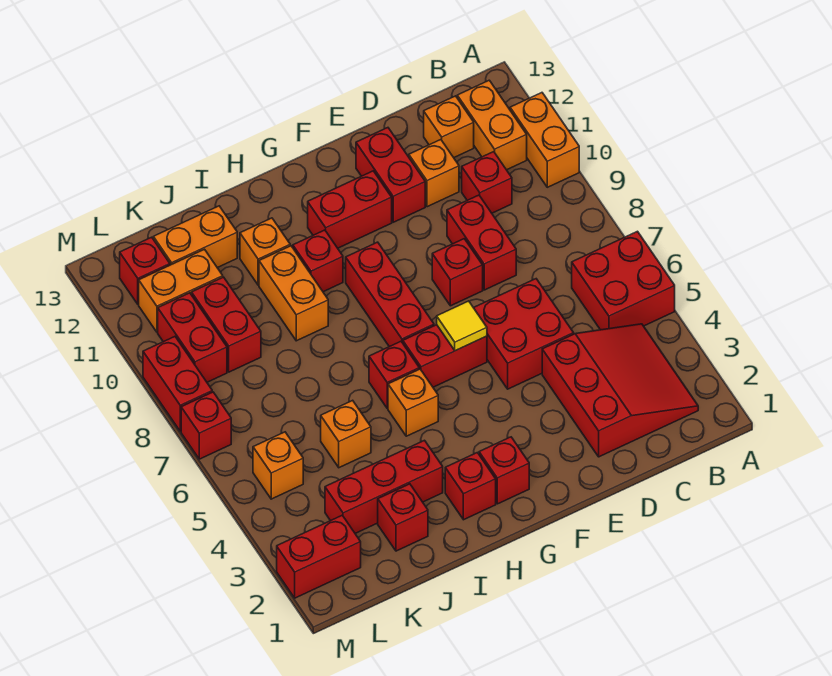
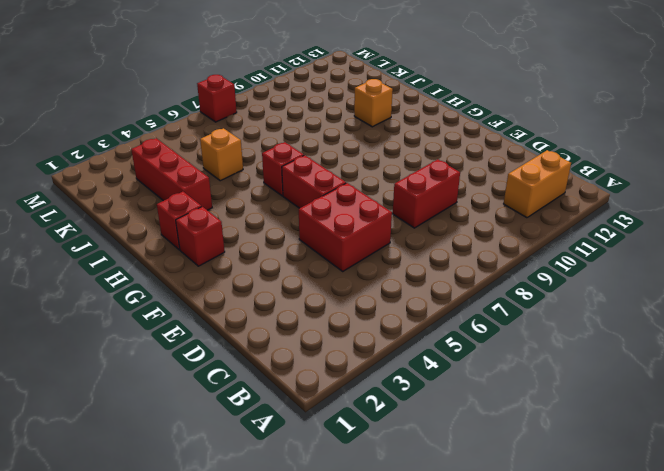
none -> red brick A5:B6 level 1
none -> orange brick A10:A11 level 1
none -> red slope B2:D4 level 1 top D
none -> red brick C10 level 1

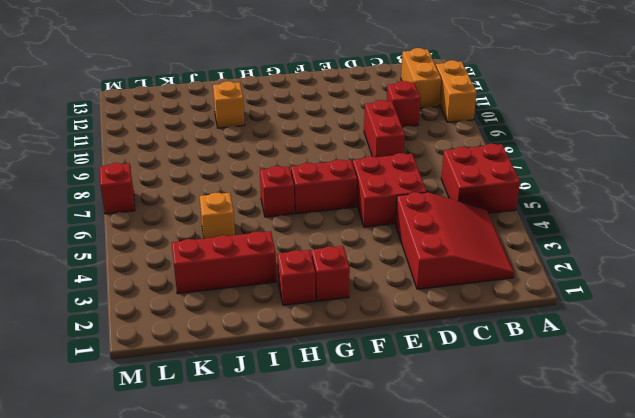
none -> orange brick C12 level 1
none -> orange brick D11 level 1
none -> red brick E8 level 1
none -> red brick E11:E12 level 1

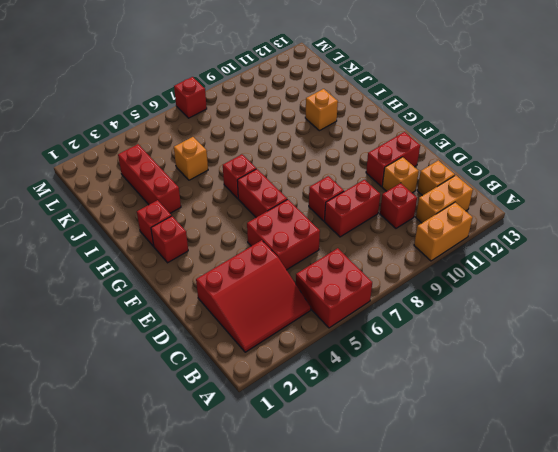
none -> red brick F11:G11 level 1
none -> red brick G7:G9 level 1
none -> orange brick H5 level 1
none -> red brick H10 level 1

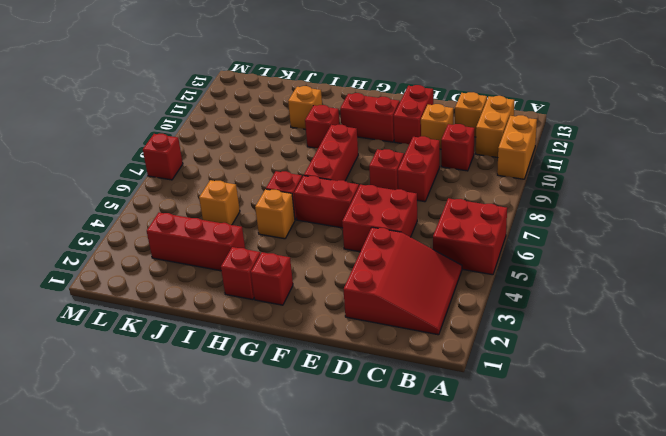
none -> orange brick I9:I10 level 1
none -> red brick J2 level 1
none -> orange brick J12:K12 level 1
none -> red brick K9:K10 level 1

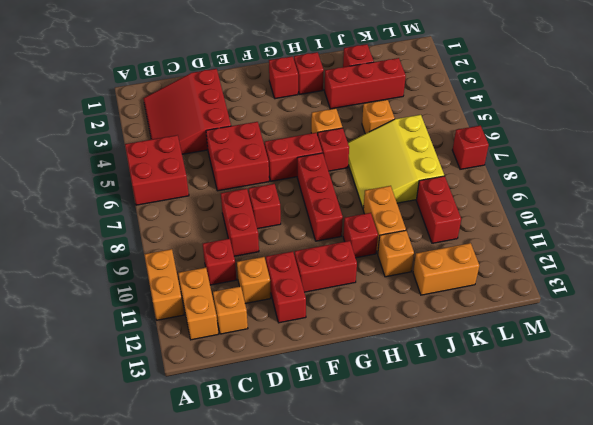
yellow slope I6:K8 level 1 top K -> none
none -> orange brick K11:L11 level 1
none -> red brick L2:M2 level 1
none -> orange brick L5 level 1
none -> red brick L9:L10 level 1

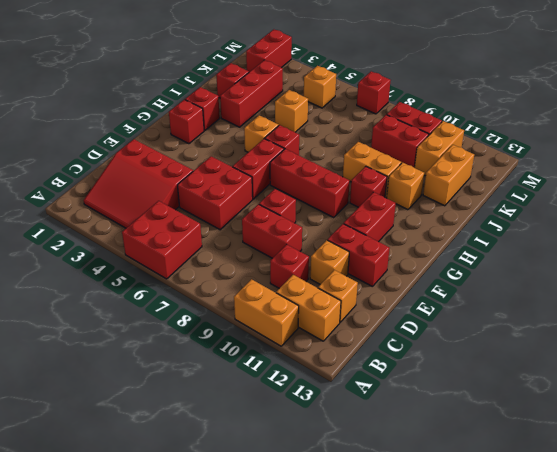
none -> red brick L12 level 1
none -> red brick M8:M9 level 1
none -> yellow tile F6 level 2

